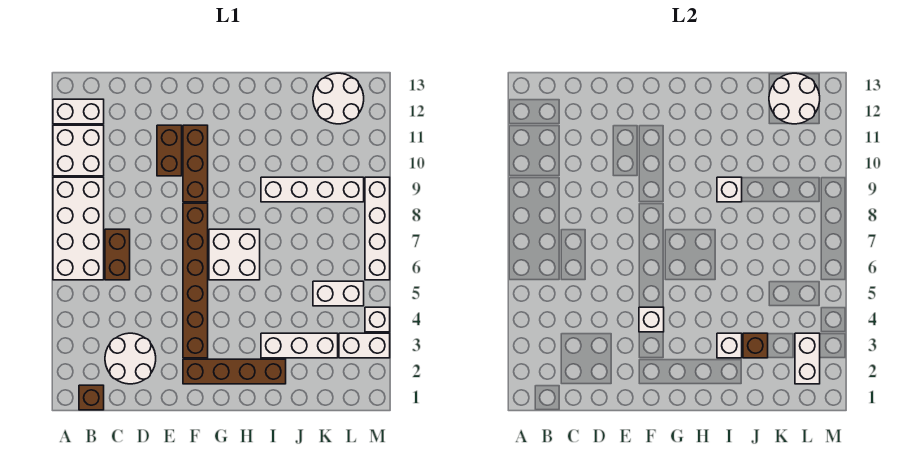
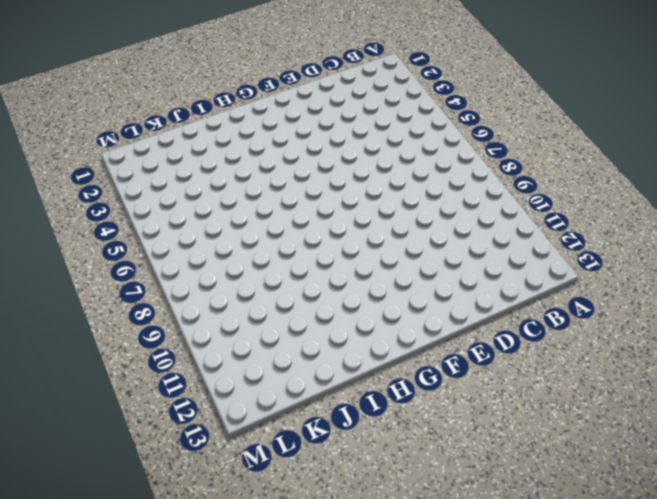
none -> white brick A6:B9 level 1
none -> white brick A10:B11 level 1
none -> white brick A12:B12 level 1

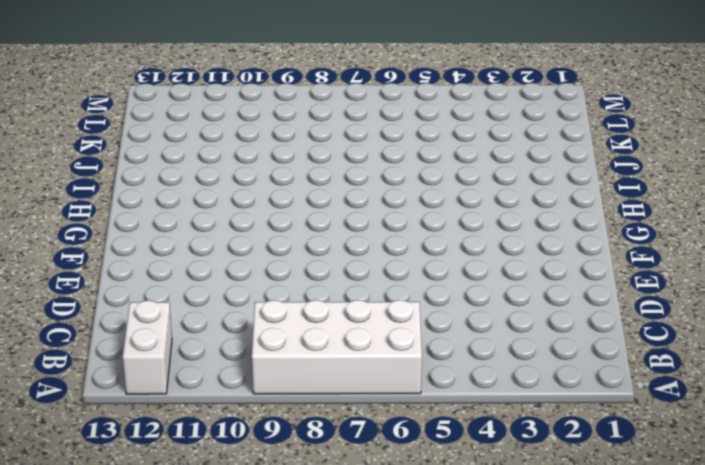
none -> white brick A10:B11 level 1
none -> brown brick B1 level 1
none -> white round brick C2:D3 level 1

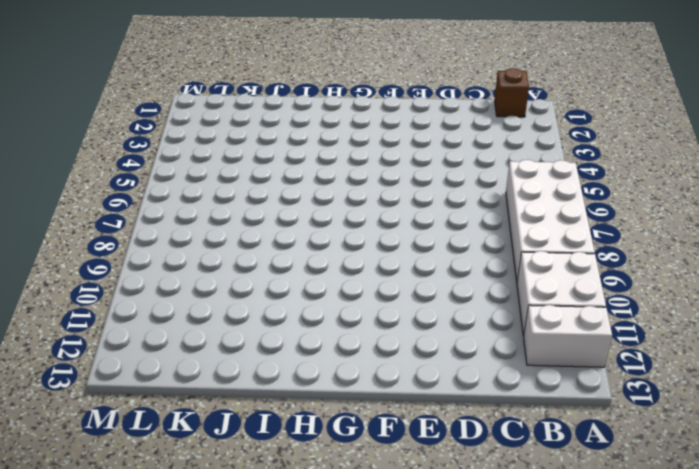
none -> white round brick C2:D3 level 1
none -> brown brick C6:C7 level 1
none -> brown brick E10:E11 level 1

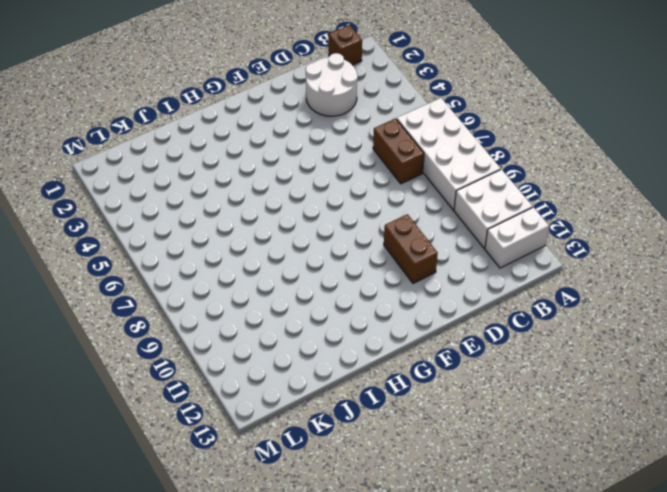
none -> brown brick F2:I2 level 1
none -> brown brick F3:F8 level 1
none -> brown brick F9:F11 level 1

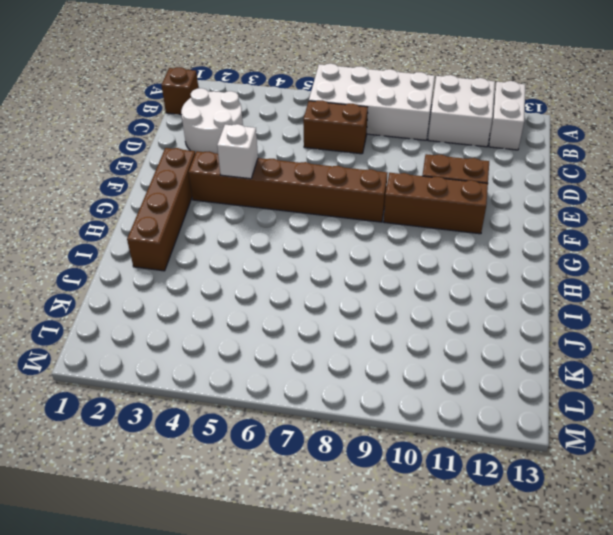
none -> white brick G6:H7 level 1
none -> white brick I3:K3 level 1
none -> white brick I9:L9 level 1

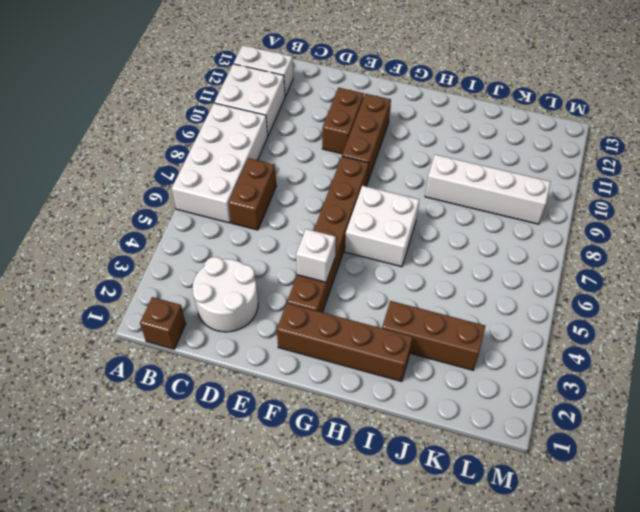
brown brick I3:K3 level 1 -> white brick I3:K3 level 1
none -> white brick K5:L5 level 1
none -> white round brick K12:L13 level 1
none -> white brick L3:M3 level 1

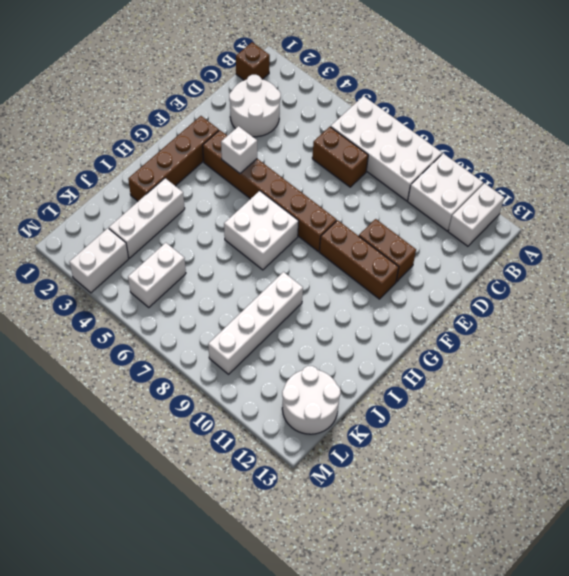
none -> white brick M4 level 1
none -> white brick M6:M9 level 1
none -> white brick I3 level 2

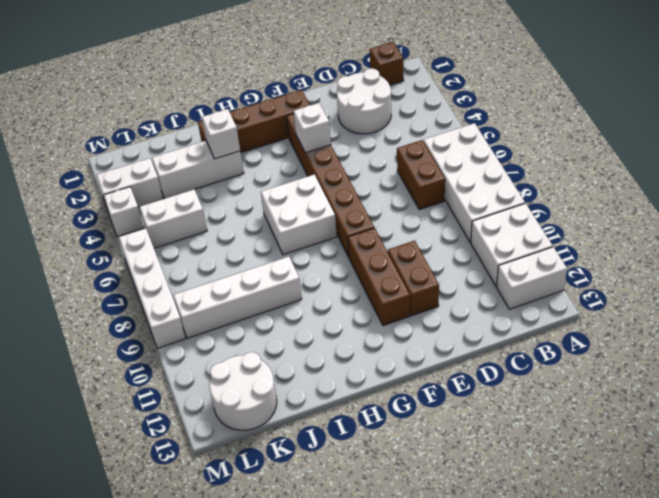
none -> white brick I9 level 2
none -> brown brick J3 level 2
none -> white round brick K12:L13 level 2

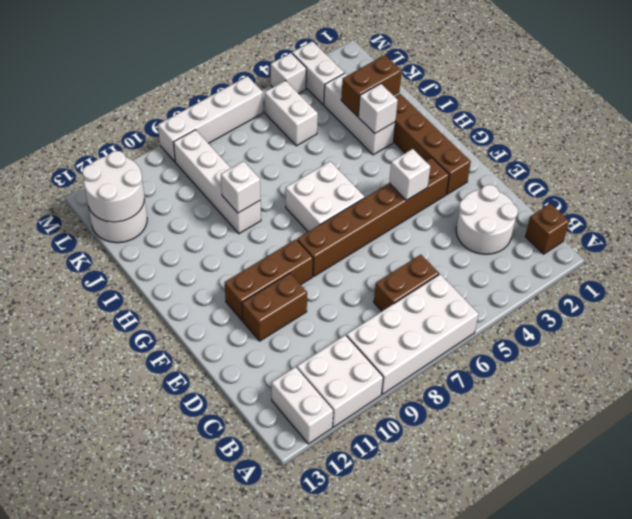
brown brick J2:J3 level 2 -> brown brick J3 level 2
none -> white brick L2:L3 level 2

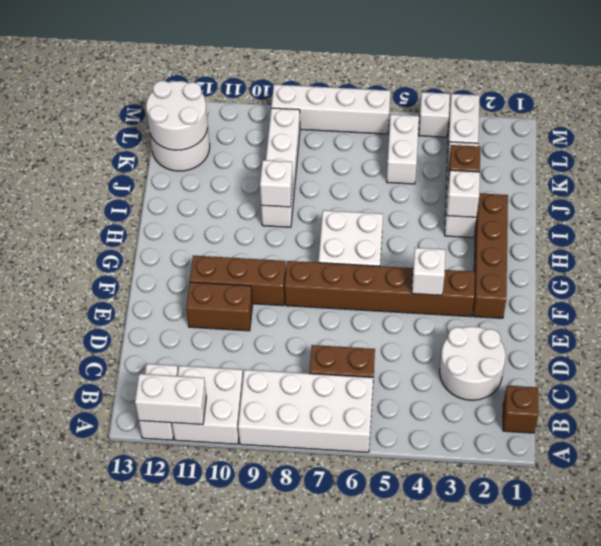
white brick A11:A12 level 2 -> white brick L2:L3 level 2

